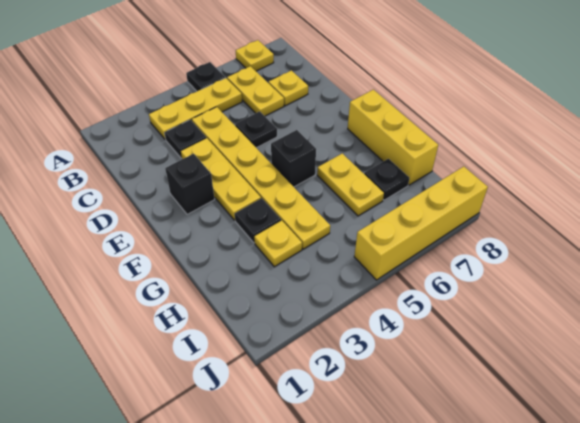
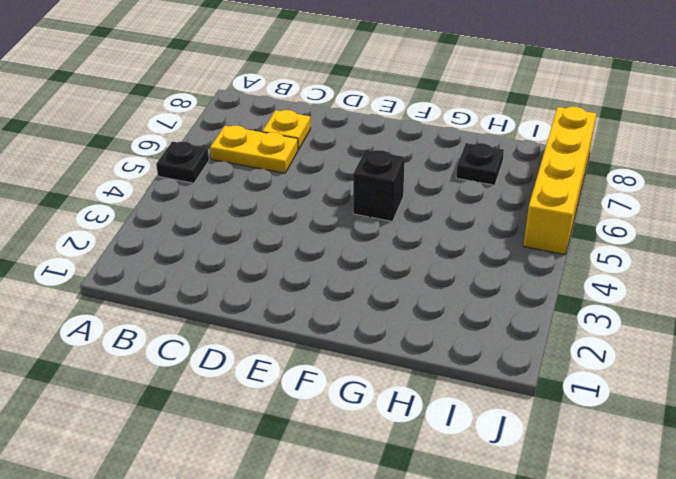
none -> yellow plate A7 level 1
none -> yellow plate B3:B5 level 1
none -> black plate C3 level 1

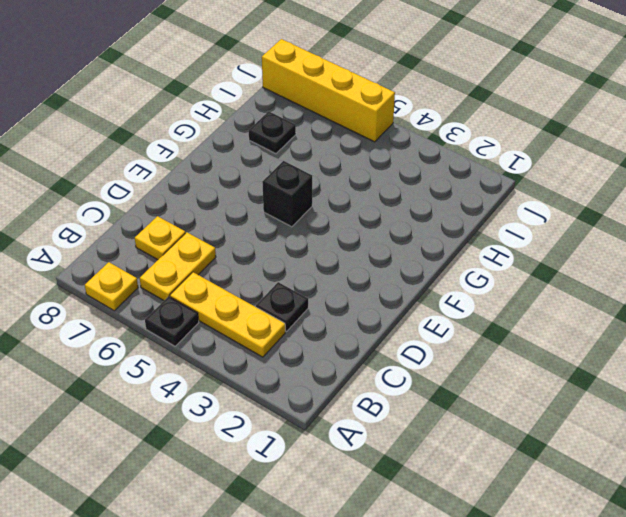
none -> yellow plate C4:H4 level 1
none -> yellow plate D3:F3 level 1
none -> black plate D5 level 1

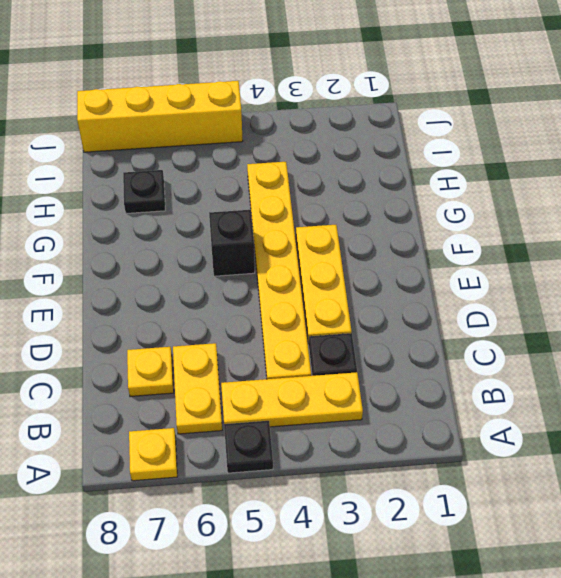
none -> black plate D5 level 1
none -> black brick E2 level 1
none -> yellow brick F8:H8 level 1

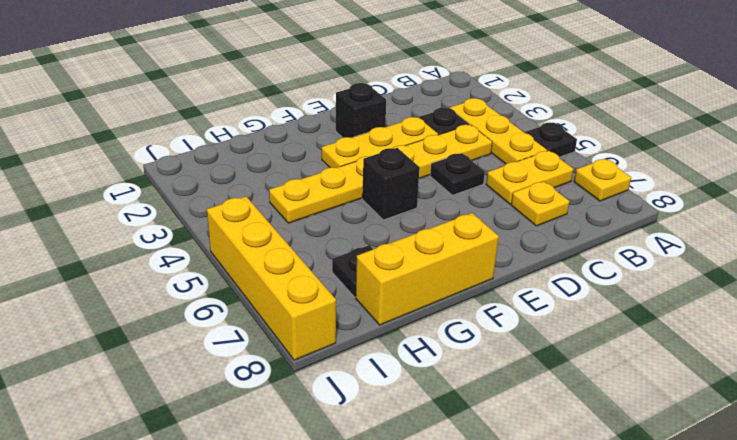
none -> black plate G3 level 1
none -> yellow plate G6:H6 level 1
none -> yellow plate H3 level 1

